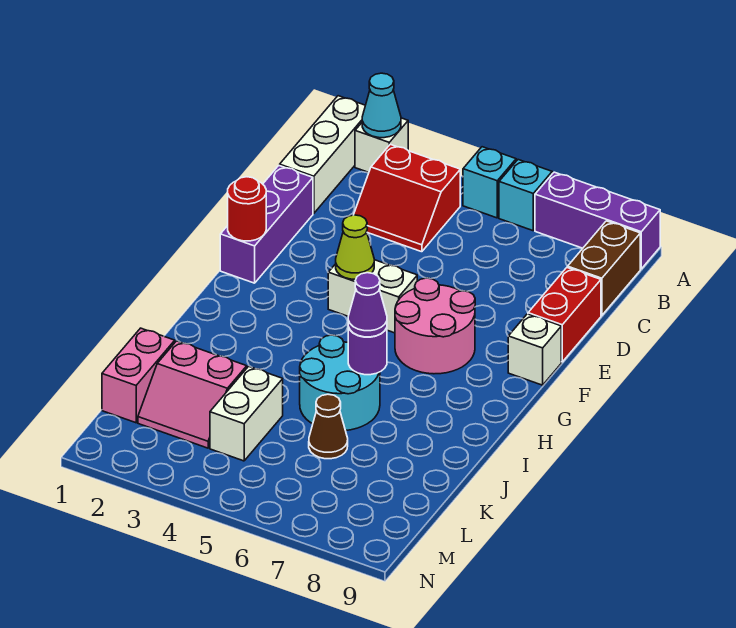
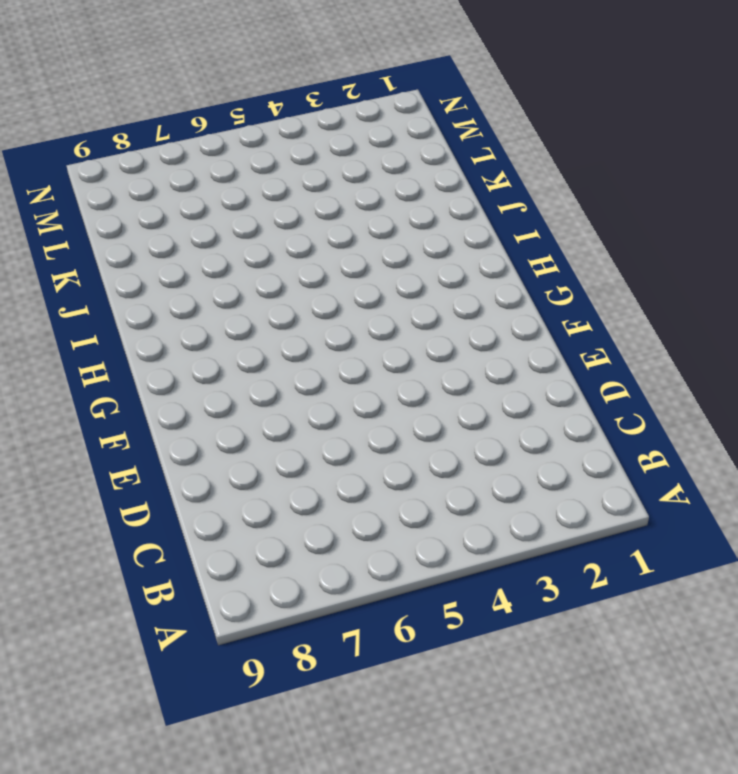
none -> white brick A1:C1 level 1
none -> white brick A2 level 1
none -> cyan brick A5 level 1

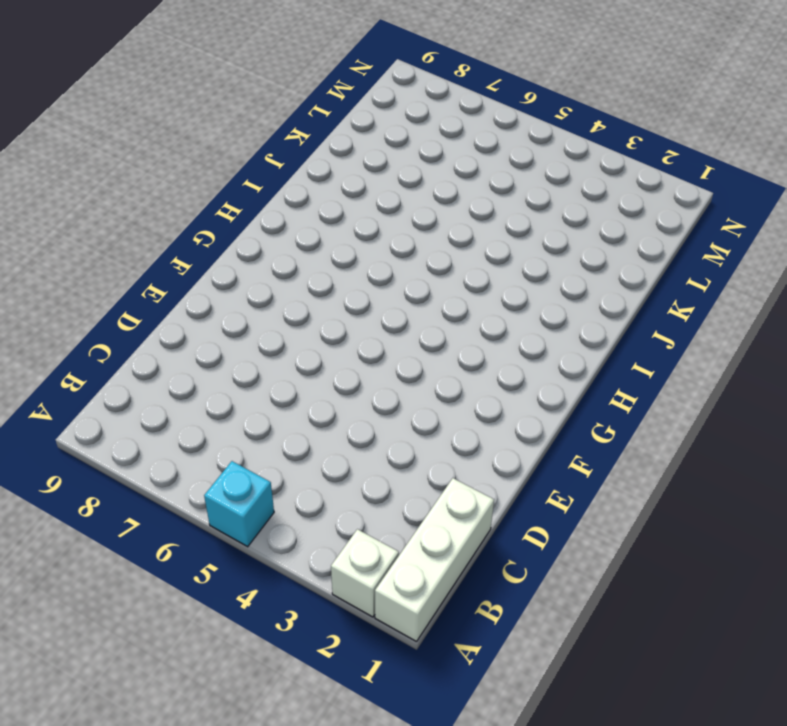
none -> cyan brick A6 level 1
none -> purple brick A7:A9 level 1
none -> red slope B3:C4 level 1 top B

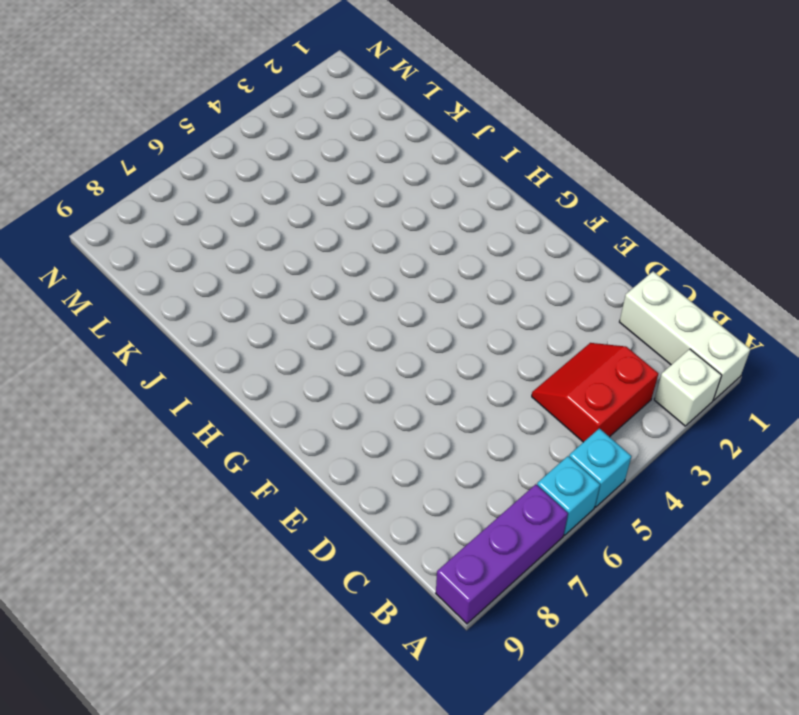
none -> brown brick B9:C9 level 1
none -> purple brick D1:F1 level 1
none -> red brick D9:E9 level 1

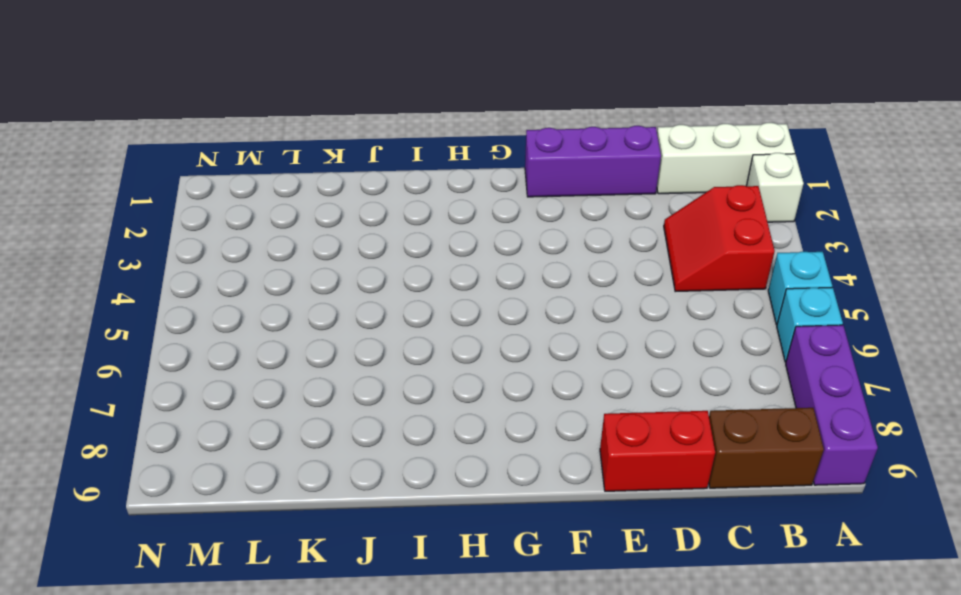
none -> white brick F4:F5 level 1
none -> pink round brick F6:G7 level 1
none -> white brick F9 level 1

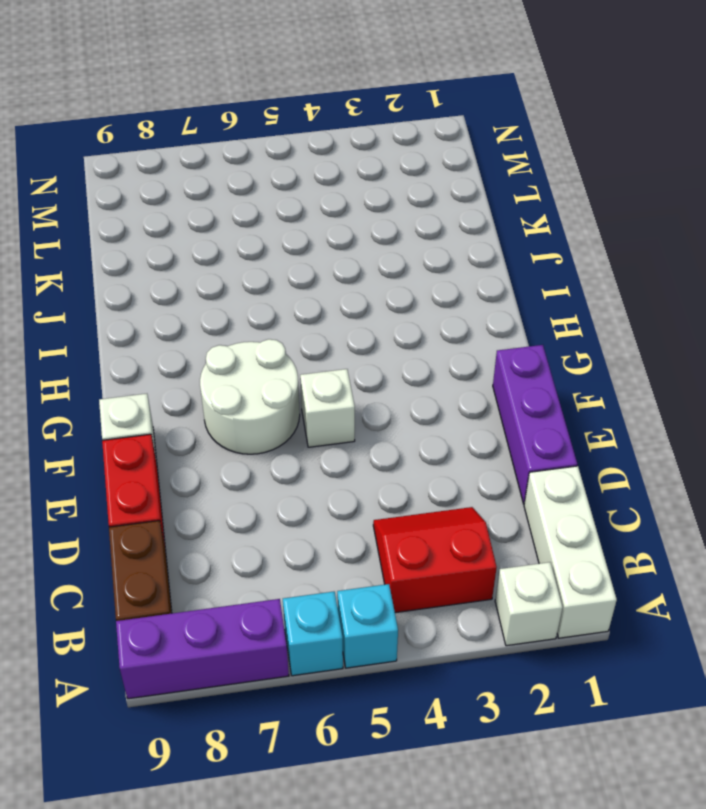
white brick F5 level 1 -> white brick F4:F5 level 1
white round brick F6:G7 level 1 -> pink round brick F6:G7 level 1
none -> cyan round brick I5:J6 level 1
none -> pink brick K1:L1 level 1
none -> pink slope K2:L3 level 1 top K

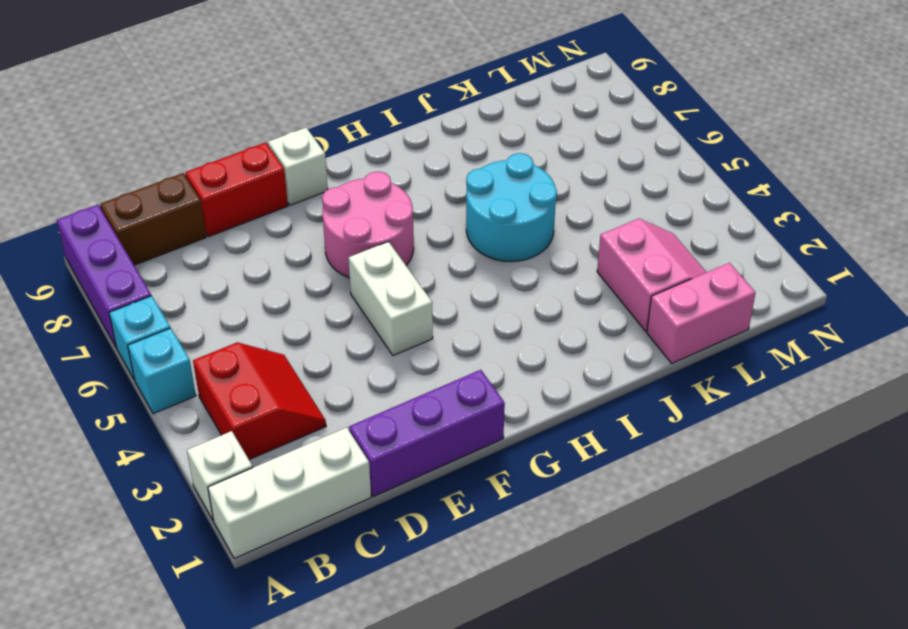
none -> white brick K4:L4 level 1
none -> brown cone K6 level 1
none -> cyan cone A2 level 2

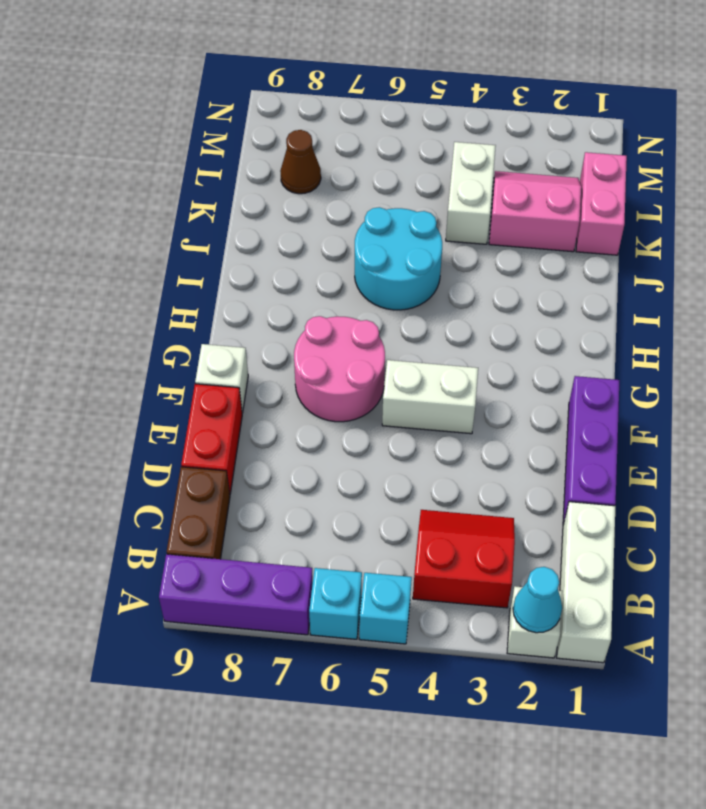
brown cone L8 level 1 -> brown cone K6 level 1
none -> red round brick F1 level 2
none -> lime cone F4 level 2
none -> purple round brick I6 level 2

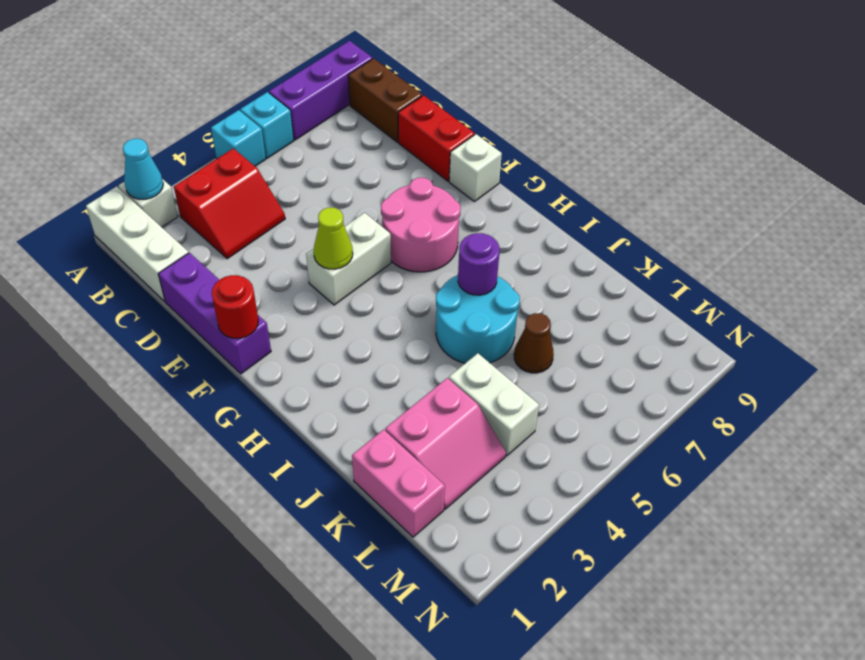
none -> purple cone I6 level 3

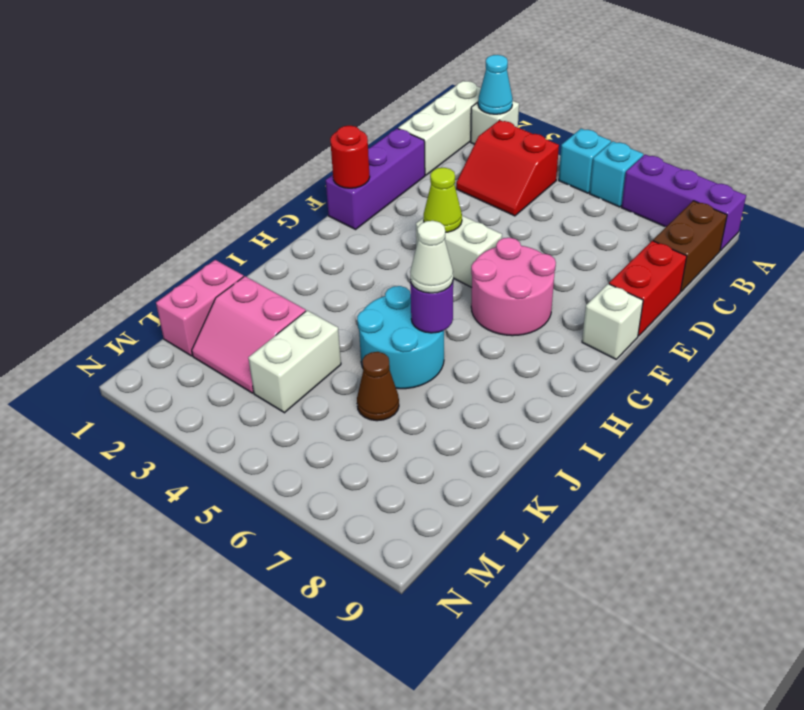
white cone I6 level 3 -> purple cone I6 level 3

